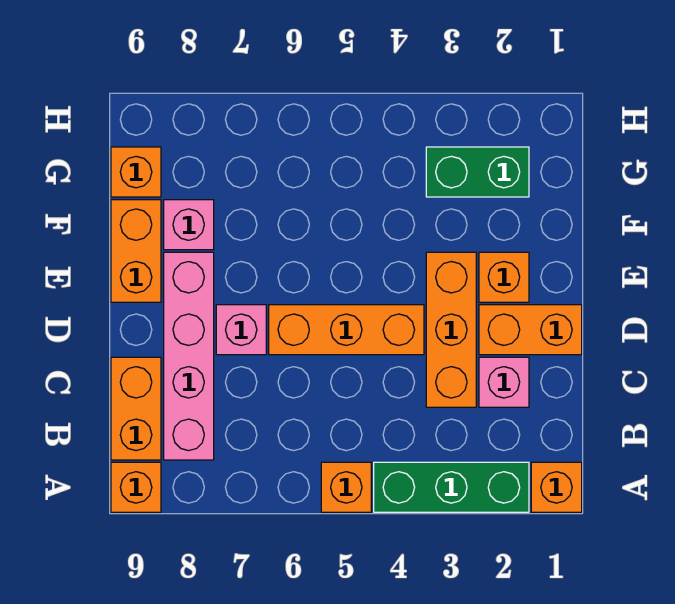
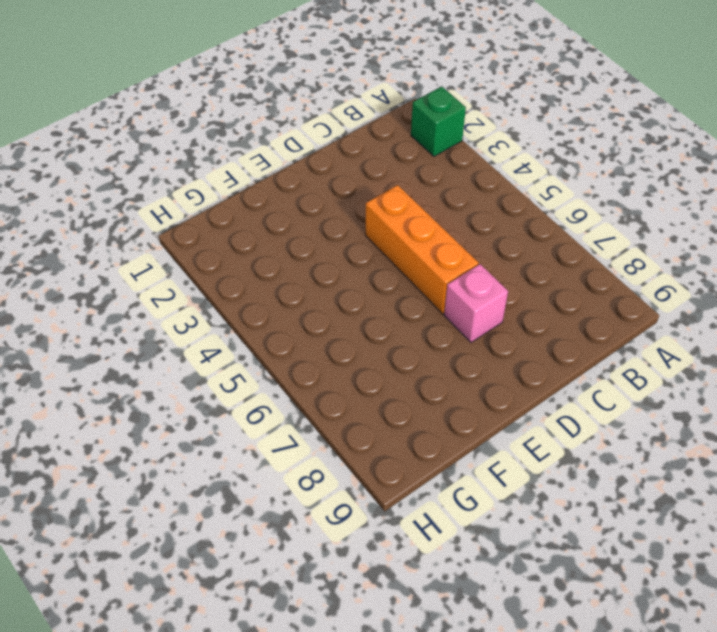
green brick A2 level 1 -> green brick A2:A4 level 1
none -> orange brick A1 level 1
none -> orange brick A5 level 1
none -> orange brick A9 level 1

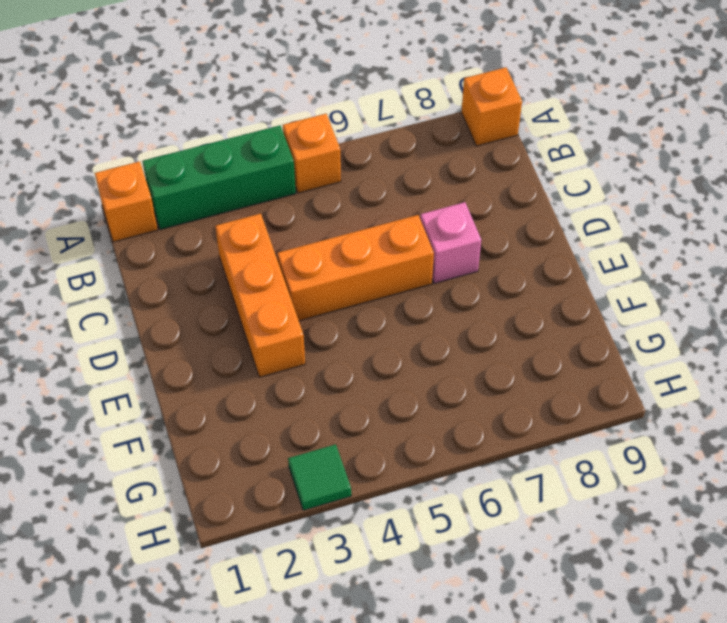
green tile H3 level 1 -> none
none -> pink brick B8:E8 level 1
none -> orange brick B9:C9 level 1
none -> pink brick C2 level 1

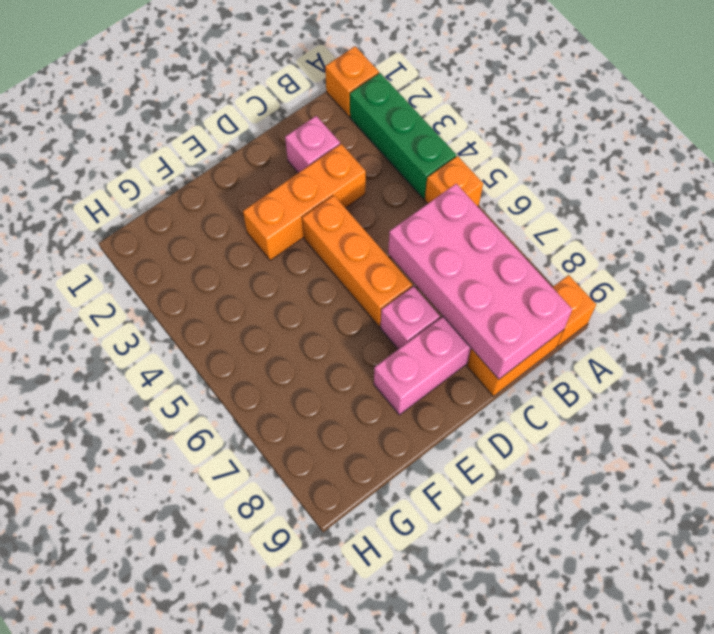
pink brick B6:C9 level 2 -> none
none -> orange brick D1:D2 level 1
none -> orange brick E2 level 1
none -> orange brick E9:F9 level 1

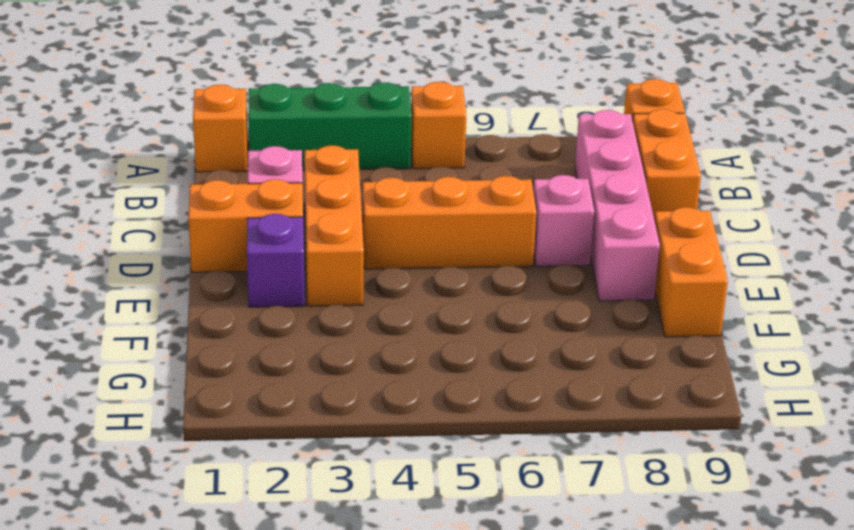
purple brick E2 level 1 -> orange brick E2 level 1
none -> pink brick F8 level 1
none -> green brick G2:G3 level 1
none -> orange brick G9 level 1

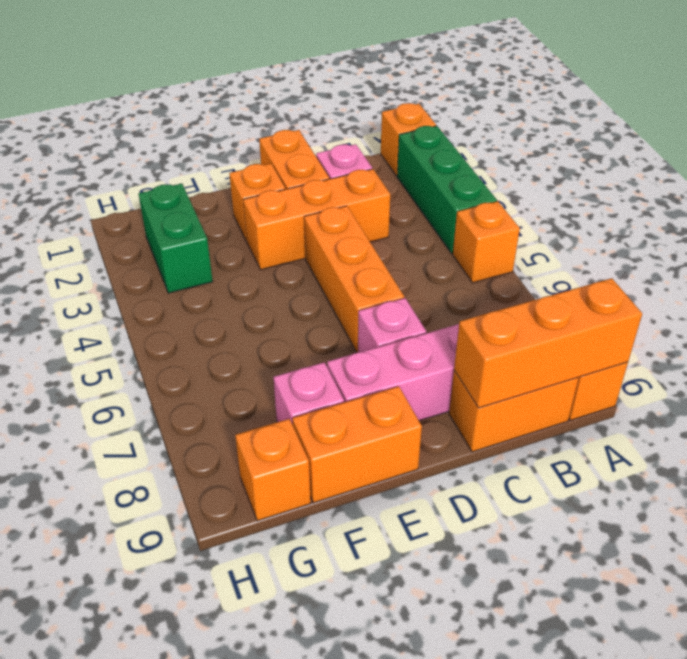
orange brick A9:C9 level 2 -> none

